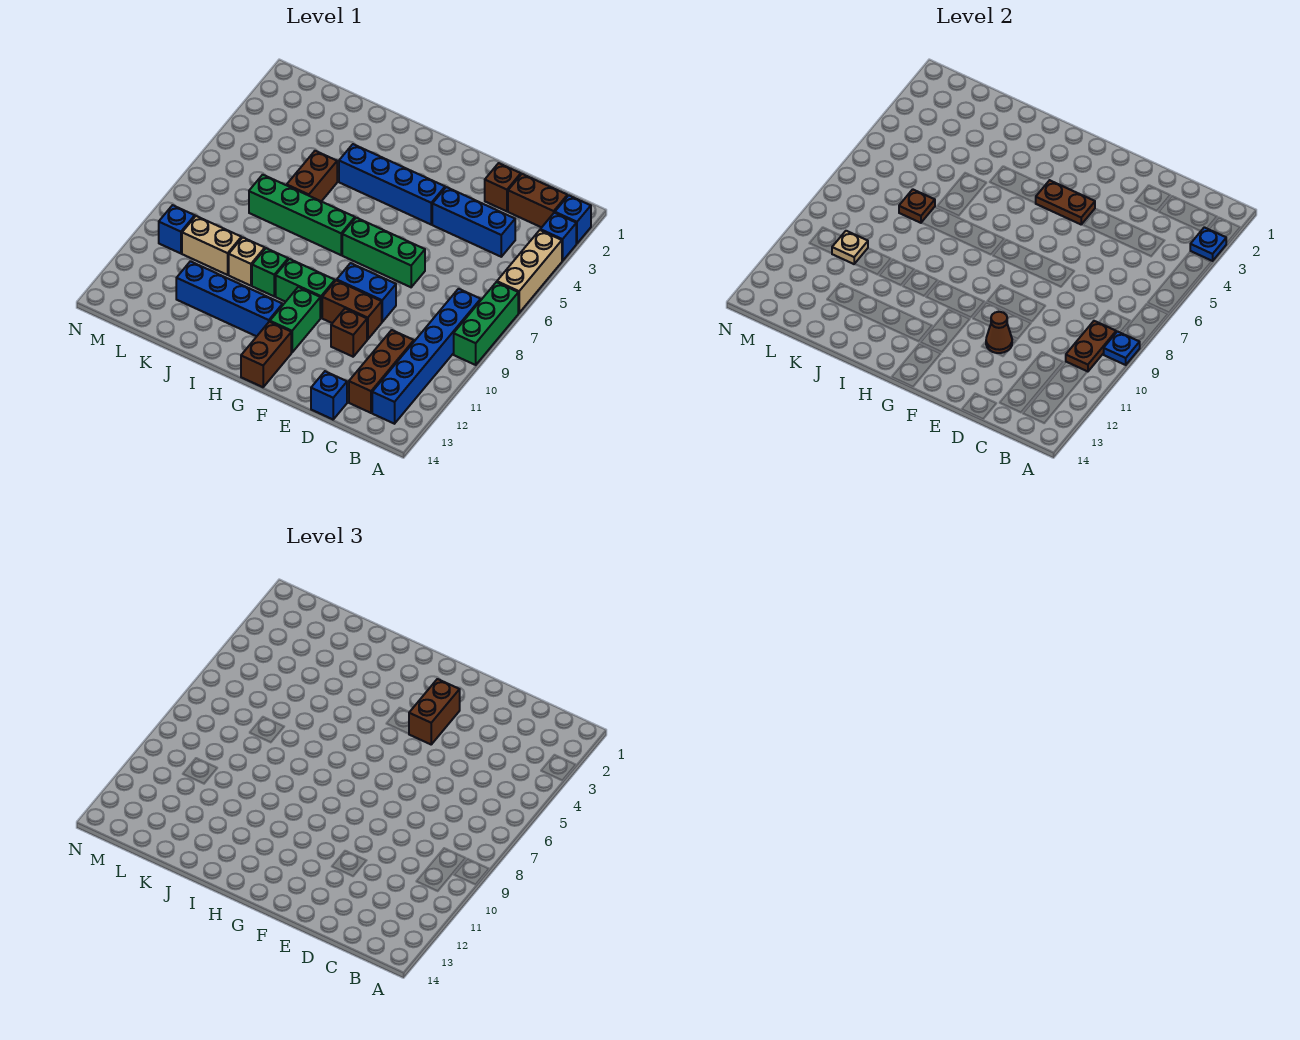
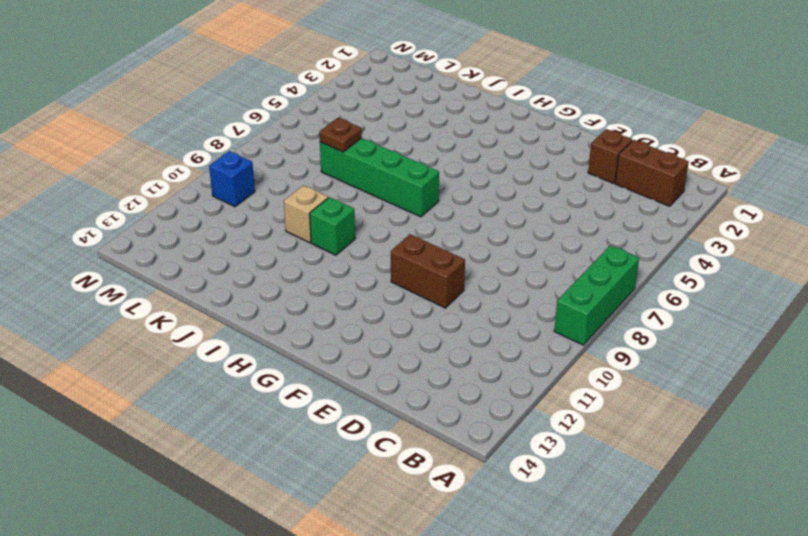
none -> blue brick A2 level 1
none -> blue brick A3 level 1
none -> tan brick A4:A6 level 1
none -> blue brick B8:B13 level 1

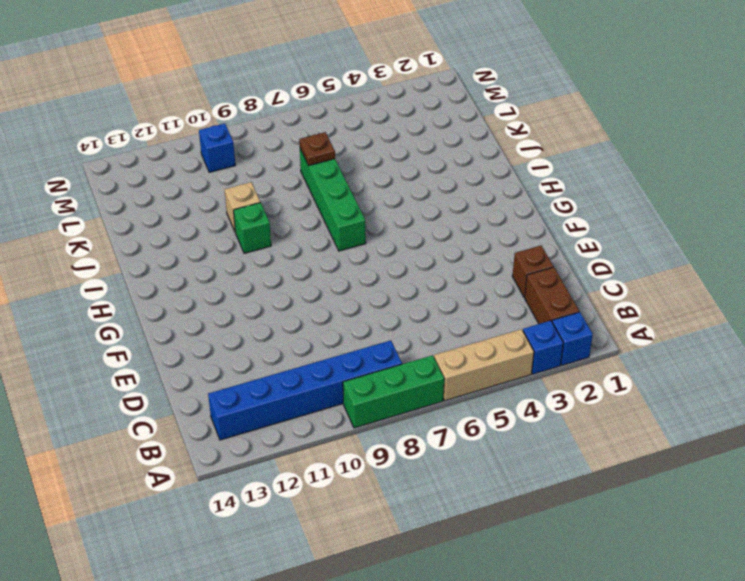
none -> blue brick C4:E4 level 1
none -> brown brick C11:C13 level 1
none -> blue brick D14 level 1
none -> green brick E7:G7 level 1

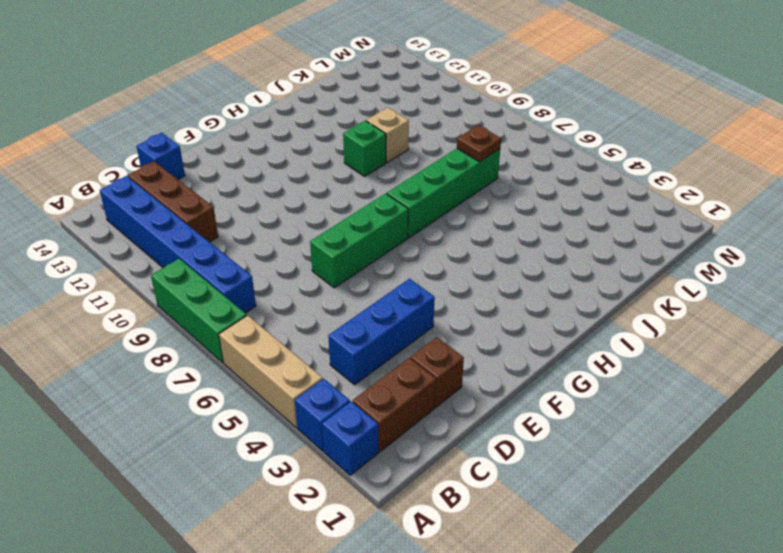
none -> blue brick E9:F9 level 1
none -> brown brick E10:F10 level 1
none -> brown brick E11 level 1
none -> blue brick F4:I4 level 1

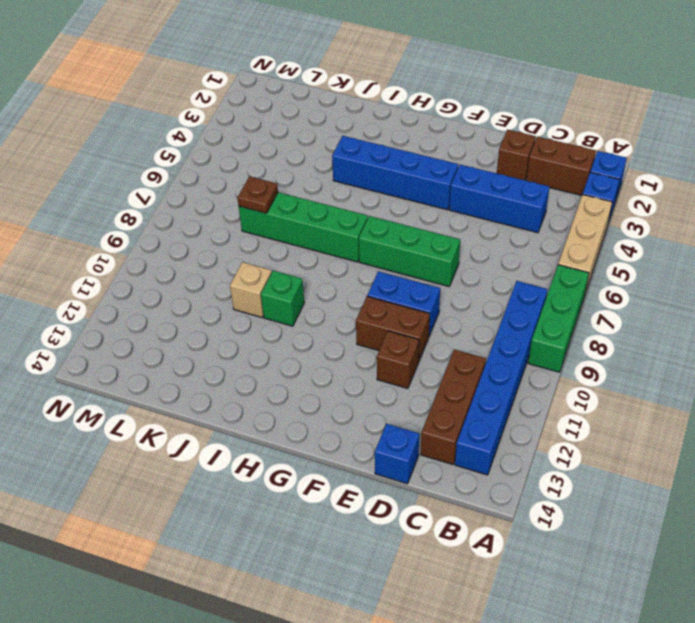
none -> green brick G10:H10 level 1
none -> green brick G11:G12 level 1
none -> brown brick G13:G14 level 1
none -> blue brick H12:K12 level 1

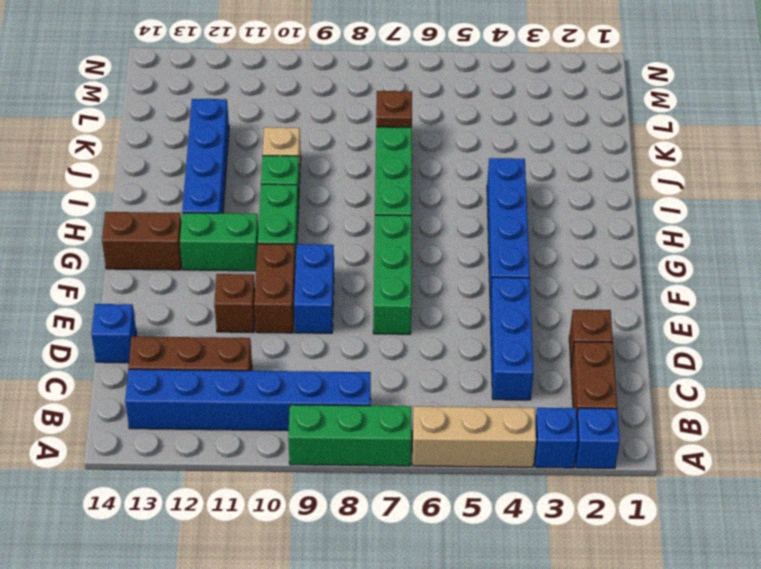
none -> brown brick J5:J6 level 1
none -> tan brick K10:L10 level 1
none -> blue brick M10 level 1
none -> blue plate A3 level 2

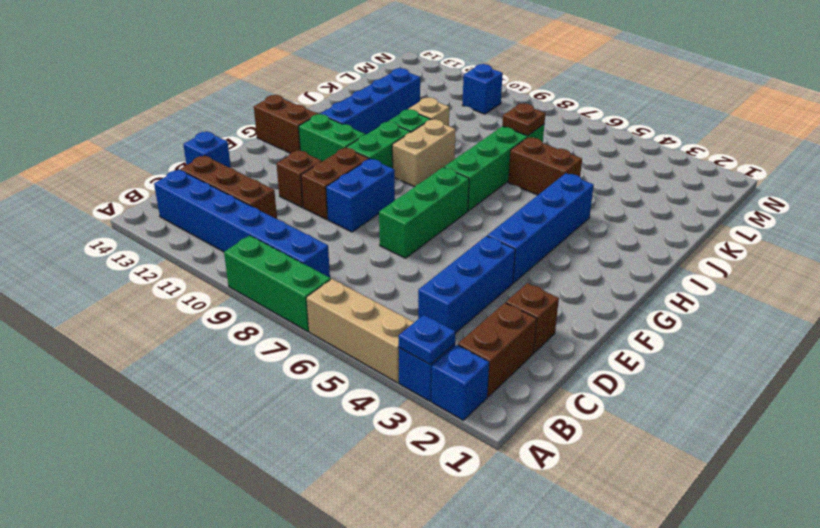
tan brick H9:I9 level 1 -> tan brick K10:L10 level 1
none -> blue plate A9 level 2
none -> brown plate B9:B10 level 2
none -> brown cone E11 level 2
none -> brown plate F4:G4 level 2

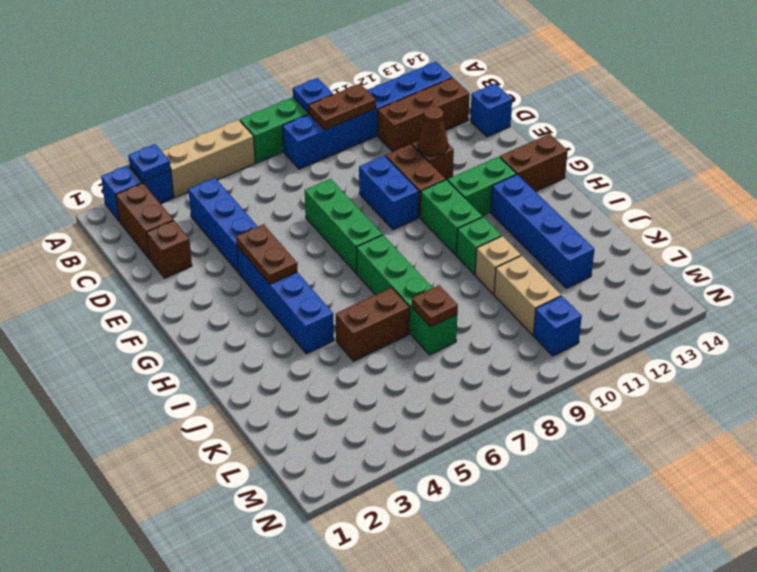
none -> tan plate L10 level 2
none -> brown brick F3:F4 level 3

